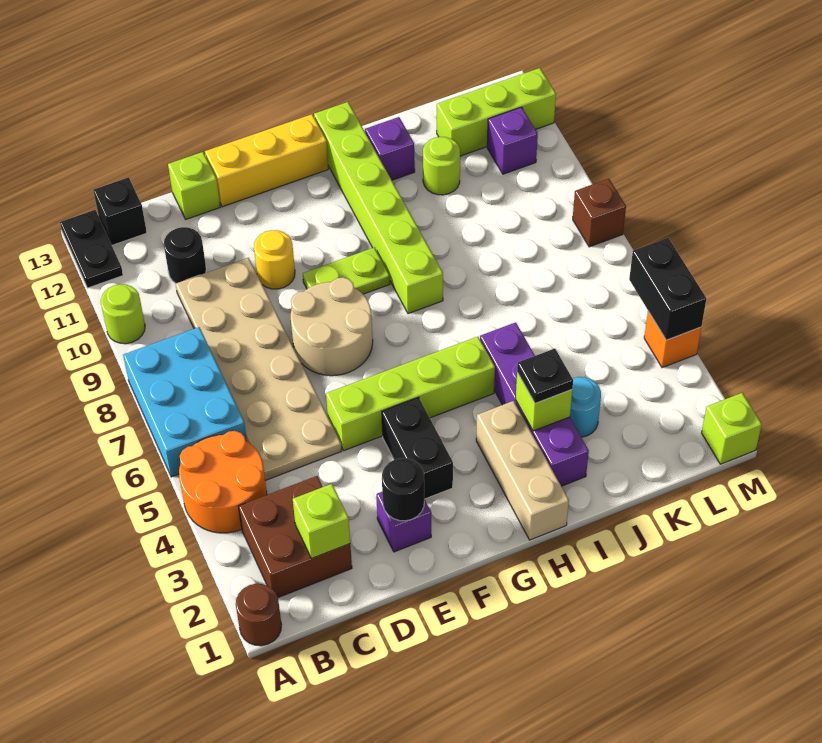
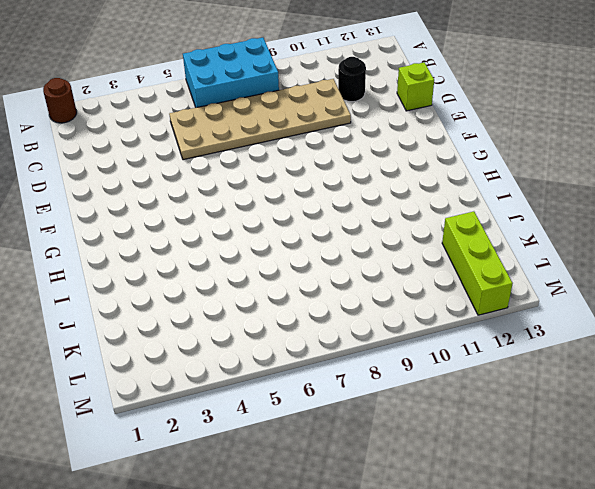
none -> orange round brick A4:B5 level 1
none -> lime round brick A10 level 1
none -> black plate A12:A13 level 1
none -> brown brick B2:C3 level 1

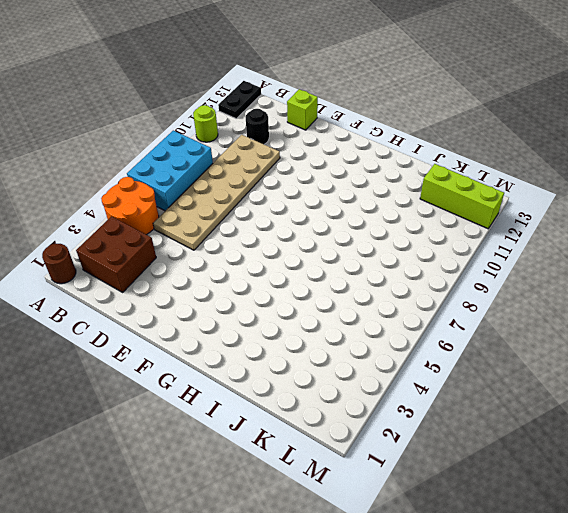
none -> black brick B13 level 1
none -> purple brick E2 level 1
none -> lime brick E5:H5 level 1
none -> tan round brick E7:F8 level 1

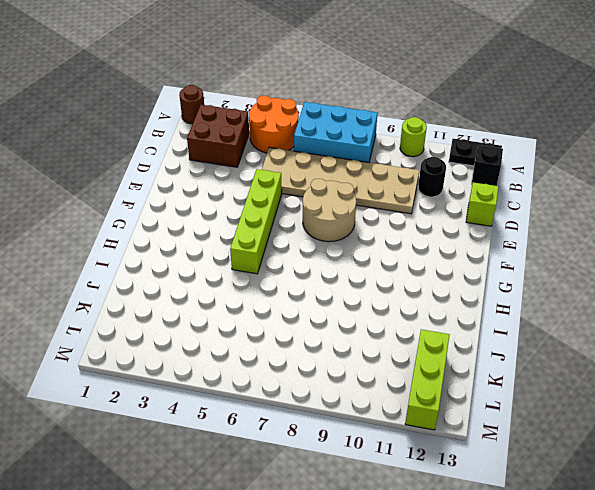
none -> purple brick E2 level 1
none -> yellow round brick E10 level 1
none -> yellow brick E13:G13 level 1
none -> black brick F3:F4 level 1

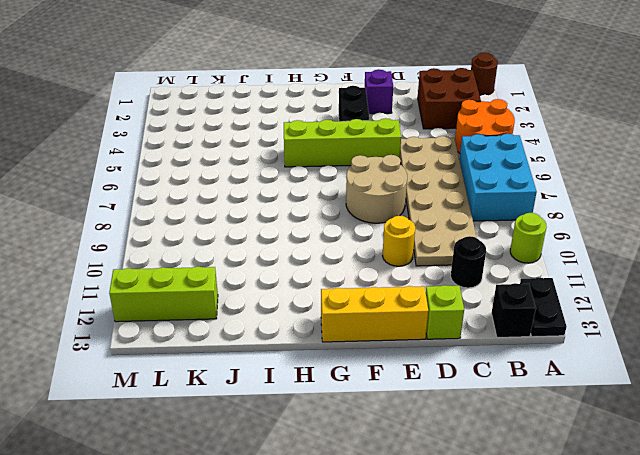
none -> lime plate F9:G9 level 1
none -> tan brick H1:H3 level 1
none -> lime brick H8:H13 level 1
none -> purple brick I2:I5 level 1

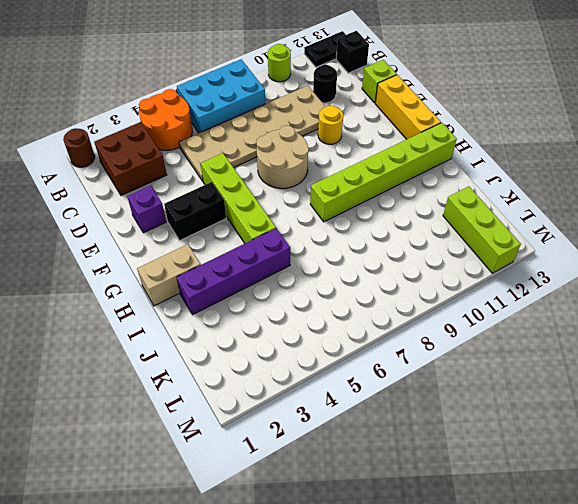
tan brick H1:H2 level 1 -> tan brick H1:H3 level 1
none -> lime plate F9:G9 level 1
none -> purple brick I12 level 1
none -> cyan round brick J3 level 1
none -> lime round brick J11 level 1

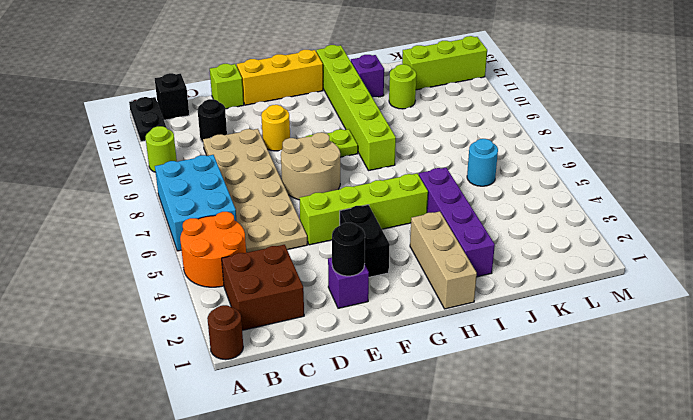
cyan round brick K6 level 1 -> cyan round brick J3 level 1
none -> purple brick L11 level 1
none -> lime brick M1 level 1
none -> orange brick M4 level 1
none -> brown brick M8 level 1

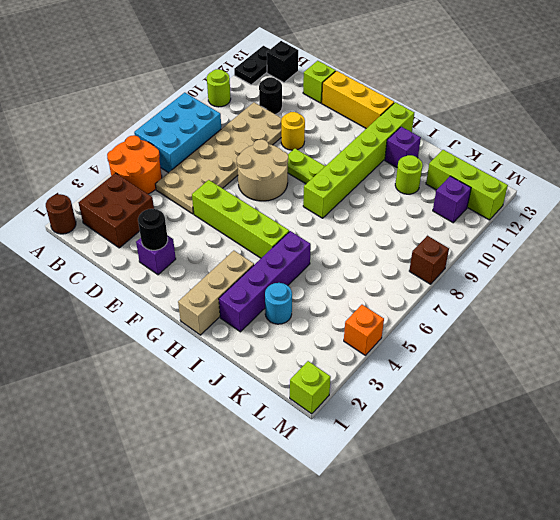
none -> black brick F3:F4 level 1
none -> lime brick C2 level 2
none -> lime brick I3 level 2
none -> black brick M4:M5 level 2

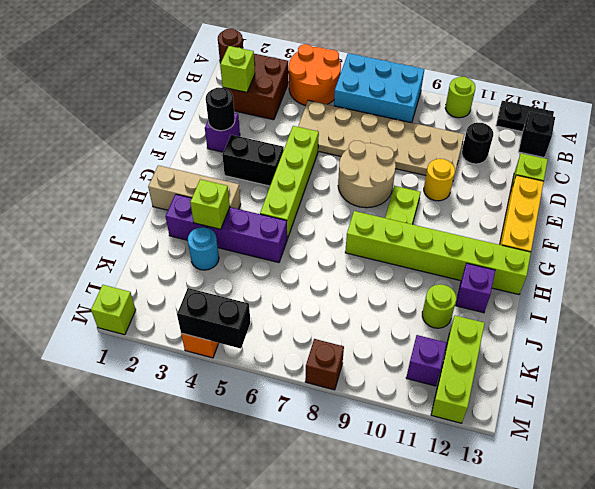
none -> black plate I3 level 3

